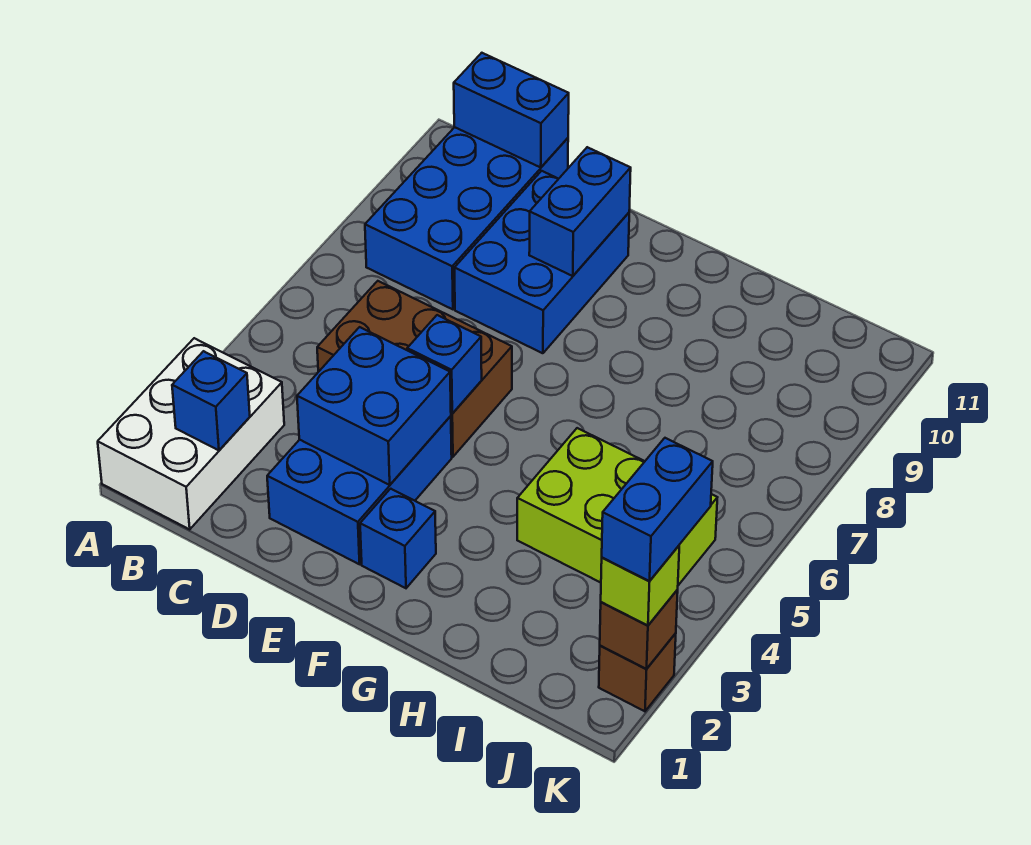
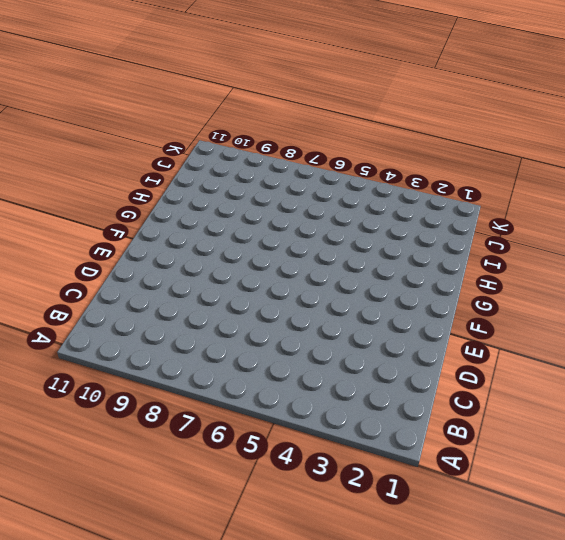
none -> white brick A1:B3 level 1
none -> blue brick B8:C11 level 1
none -> brown brick C5:E6 level 1

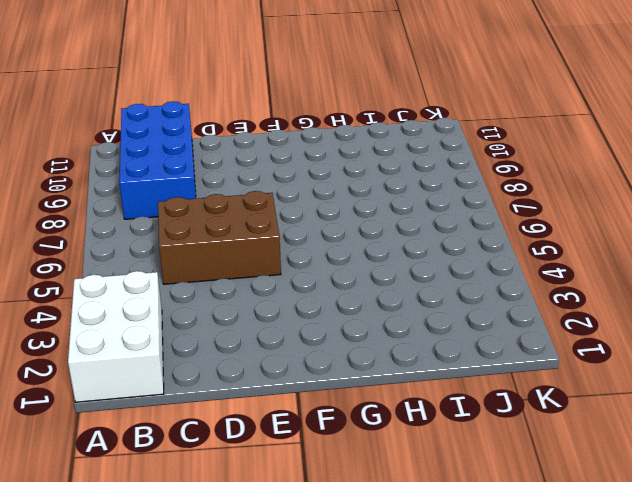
none -> blue brick D2:E4 level 1
none -> blue brick D8:E10 level 1
none -> blue brick F2 level 1

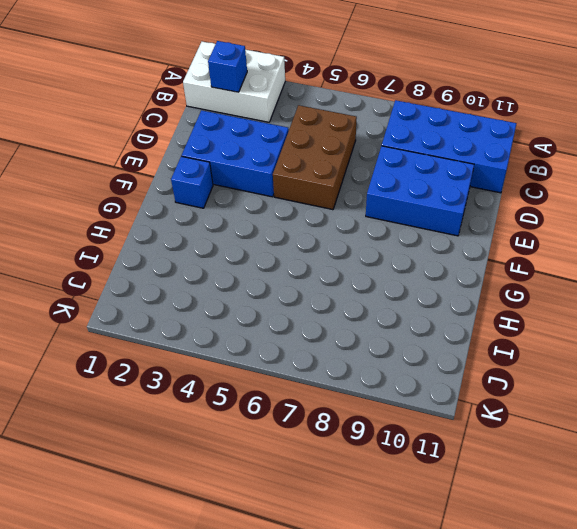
none -> lime brick H4:J5 level 1
none -> brown brick K2 level 1
none -> blue brick B11:C11 level 2

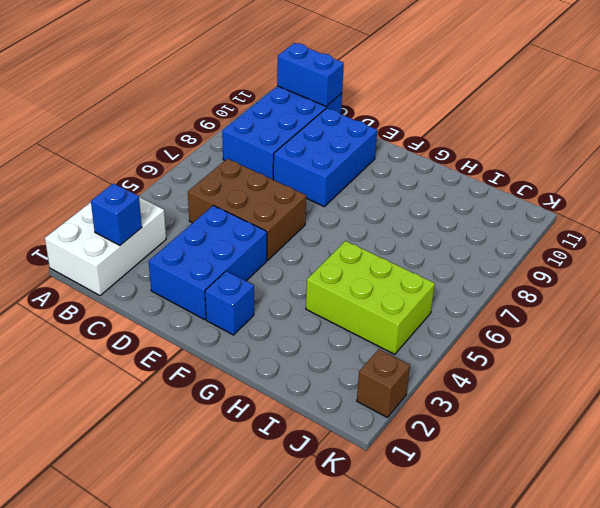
none -> blue brick D3:E4 level 2
none -> blue brick E5 level 2
none -> blue brick E9:E10 level 2

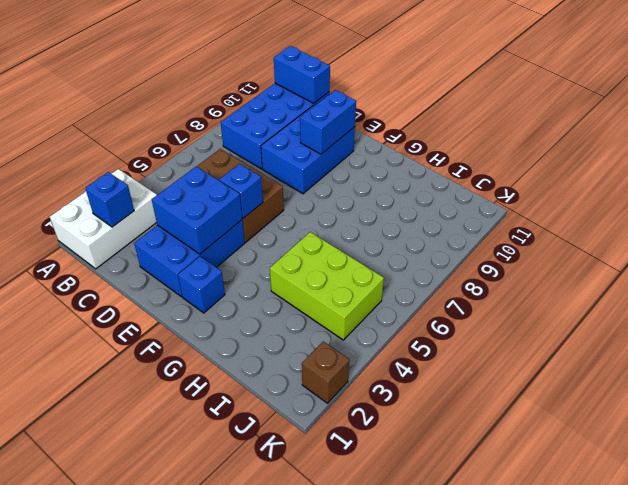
none -> brown brick K2 level 2
none -> lime brick K2 level 3
none -> blue brick K2:K3 level 4

